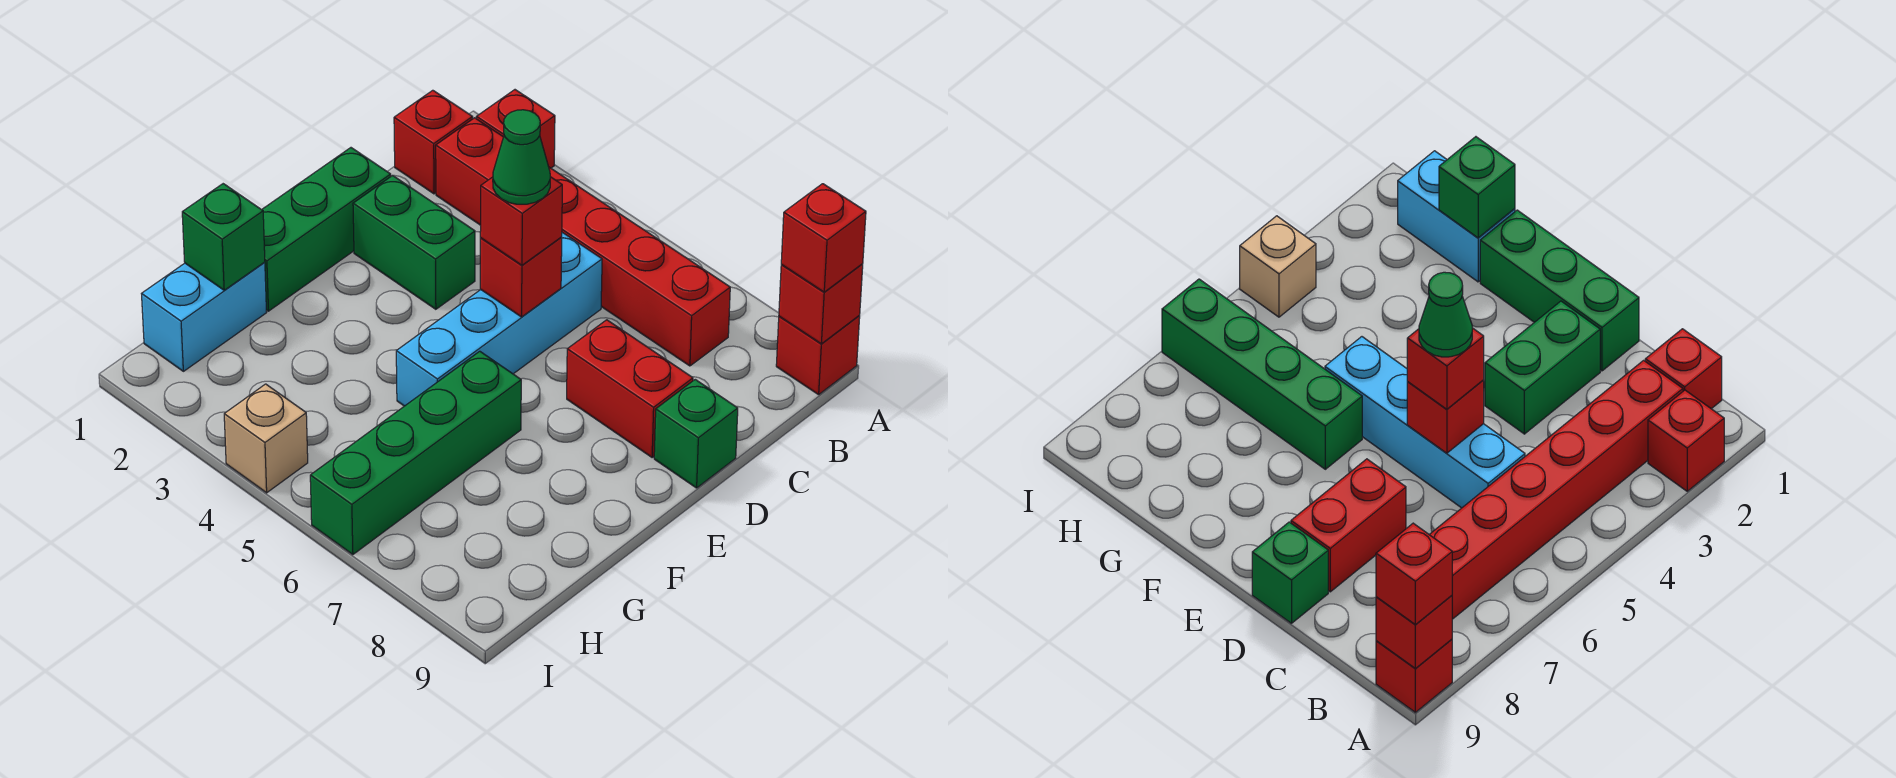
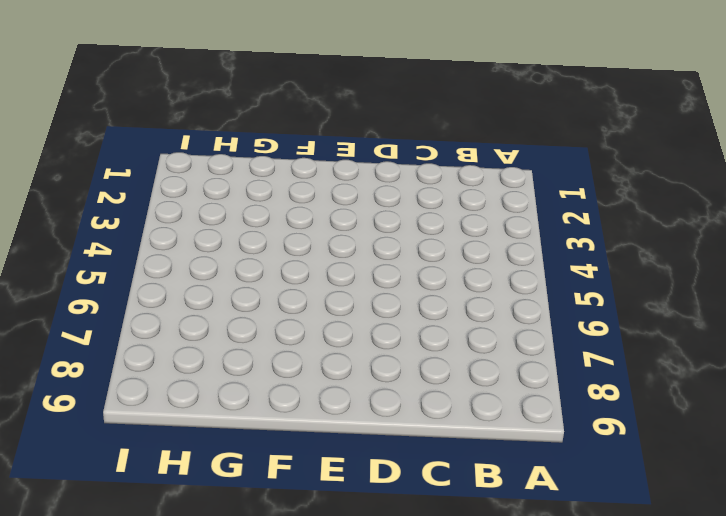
none -> red brick A2 level 1
none -> red brick A9 level 1
none -> red brick B1 level 1

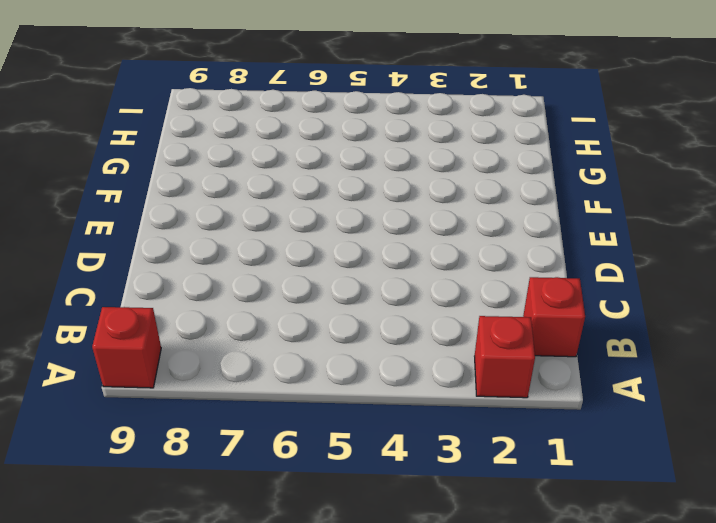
none -> red brick B2:B7 level 1
none -> cyan brick C5:F5 level 1
none -> green brick D1:F1 level 1

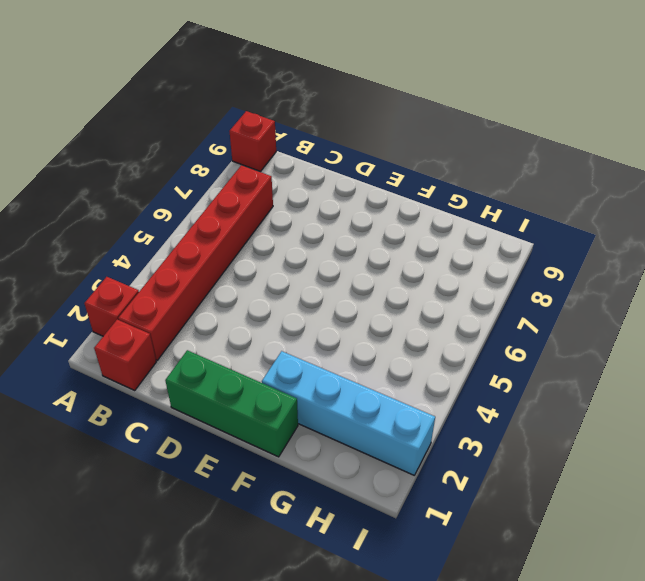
cyan brick F2:I2 level 1 -> cyan brick C5:F5 level 1
none -> green brick D2:D3 level 1
none -> red brick D7:D8 level 1
none -> green brick D9 level 1

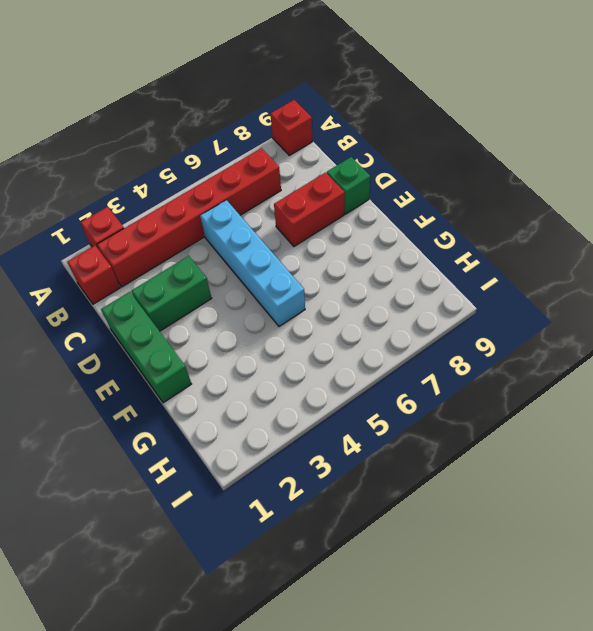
none -> green brick F6:I6 level 1
none -> cyan brick G1:H1 level 1
none -> tan brick I4 level 1

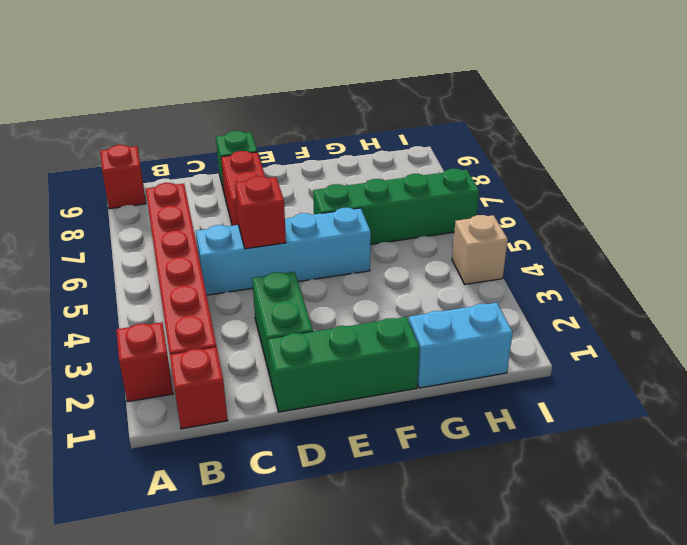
none -> red brick A9 level 2
none -> green brick G1 level 2
none -> red brick A9 level 3

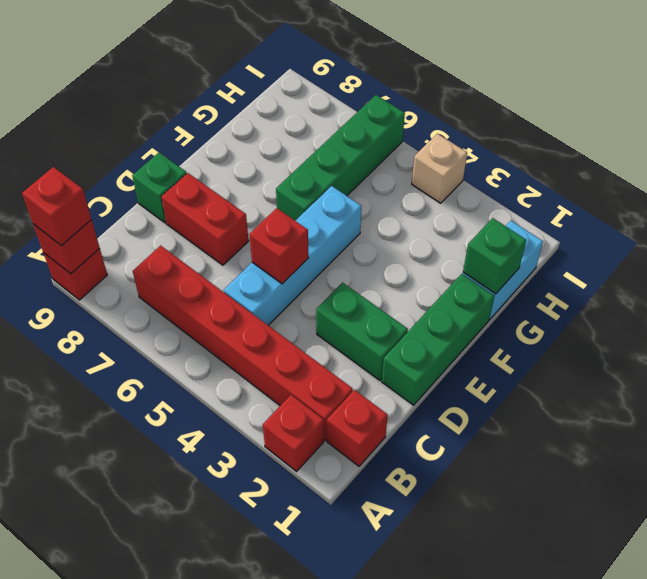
none -> red brick D5 level 3
none -> green cone D5 level 4

